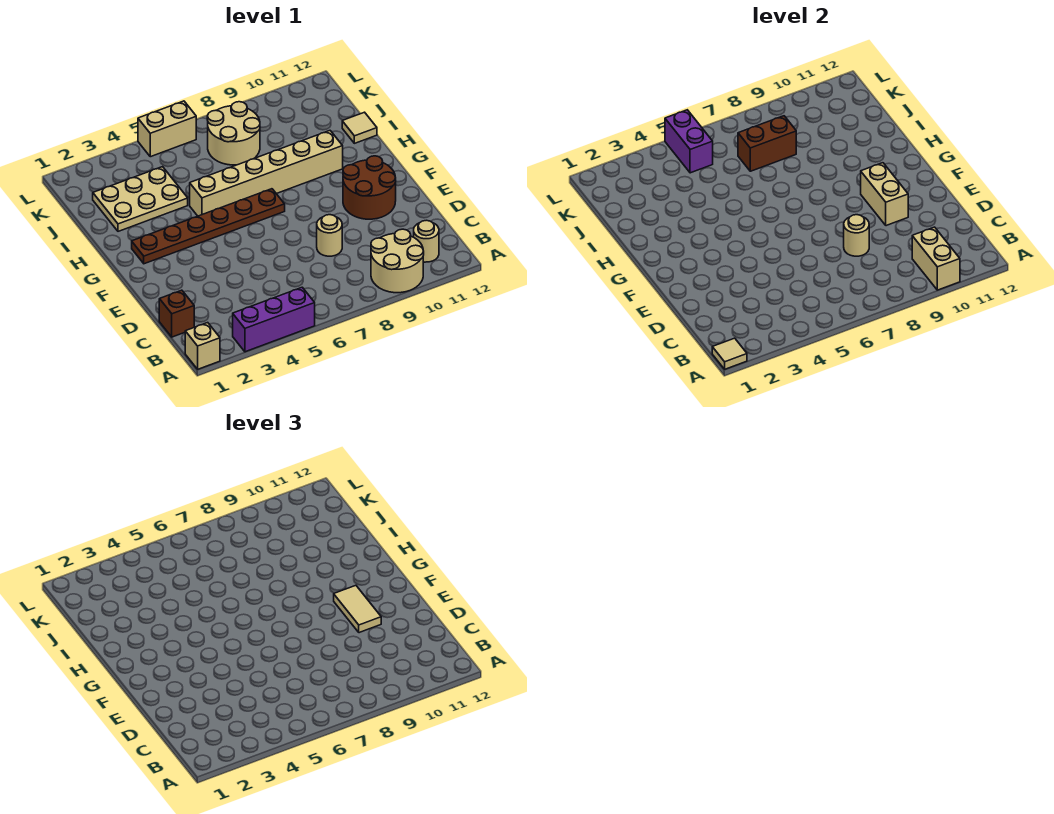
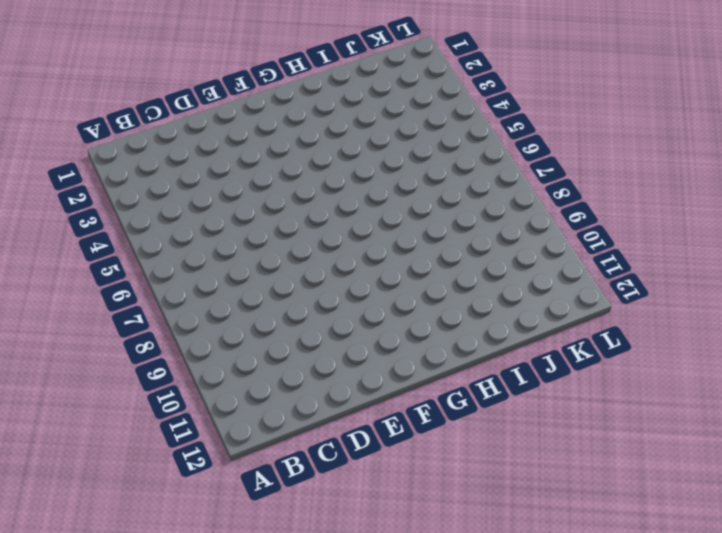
none -> tan brick A1 level 1
none -> purple brick A3:A5 level 1
none -> tan round brick A9:B10 level 1

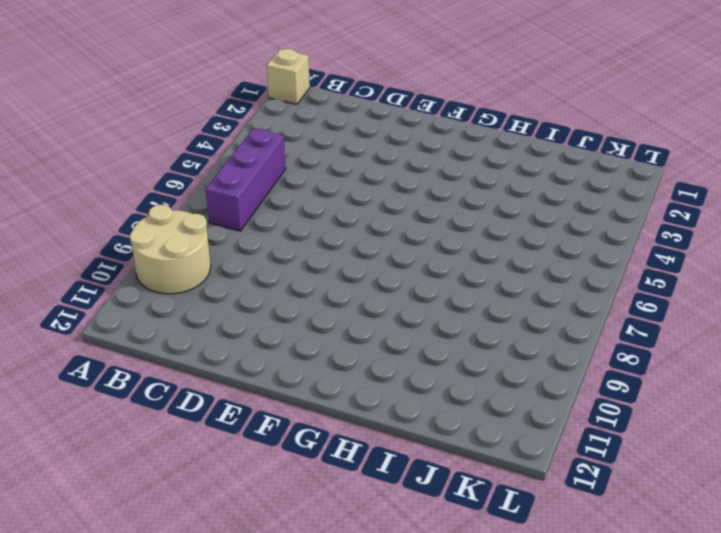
purple brick B5:B7 level 1 -> purple brick A3:A5 level 1
none -> tan round brick B11 level 1
none -> brown brick C1 level 1
none -> tan round brick D8 level 1

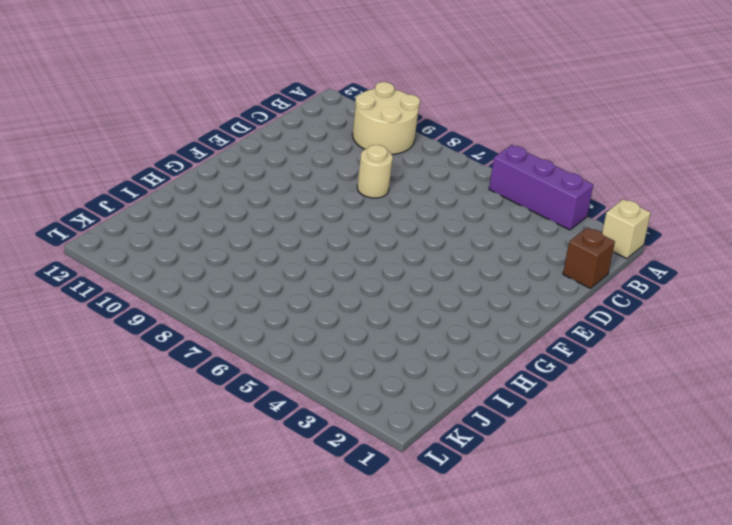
none -> tan round brick B11 level 1
none -> brown round brick E10:F11 level 1
none -> brown plate G2:G7 level 1

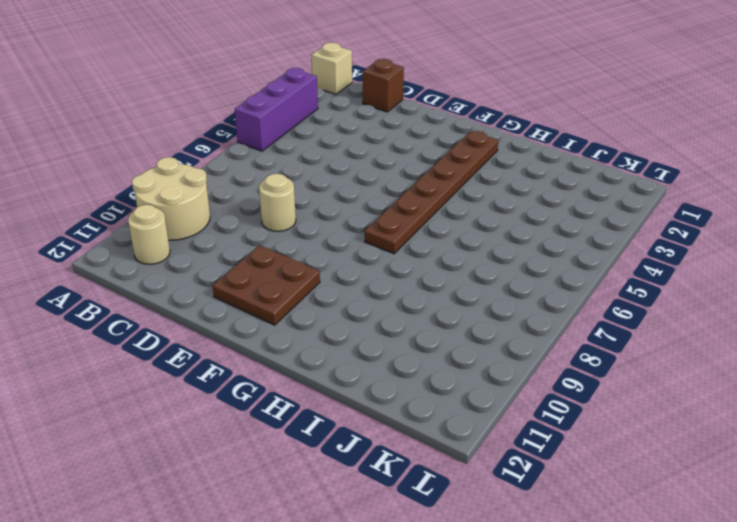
brown plate E10:F11 level 1 -> brown round brick E10:F11 level 1
none -> tan brick H5:H10 level 1
none -> tan plate I2:J4 level 1
none -> tan tile I12 level 1

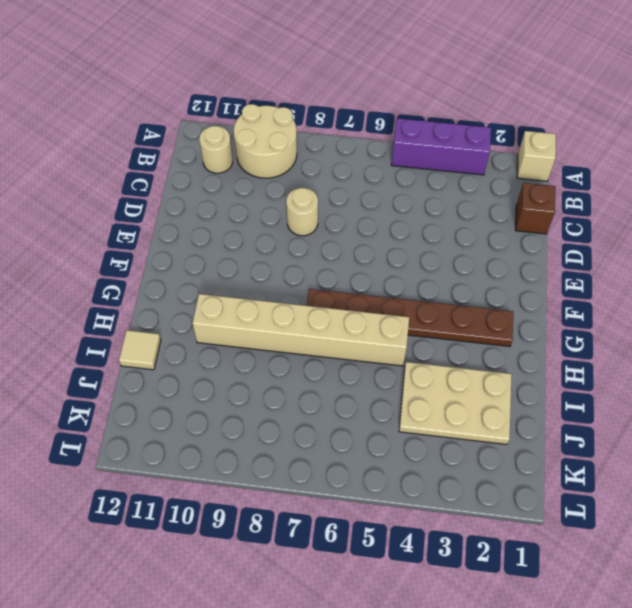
none -> brown round brick E10:F11 level 1
none -> tan round brick J7:K8 level 1
none -> tan brick L5:L6 level 1

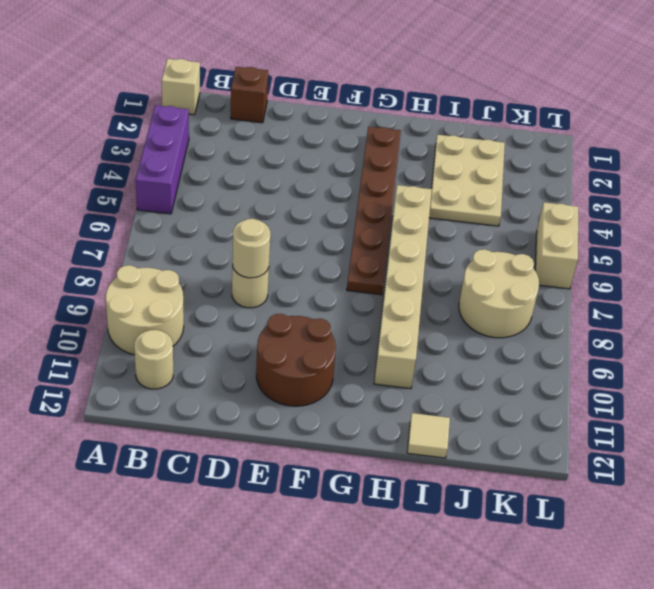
none -> tan tile A1 level 2
none -> tan brick A10:B10 level 2
none -> tan brick E10:F10 level 2

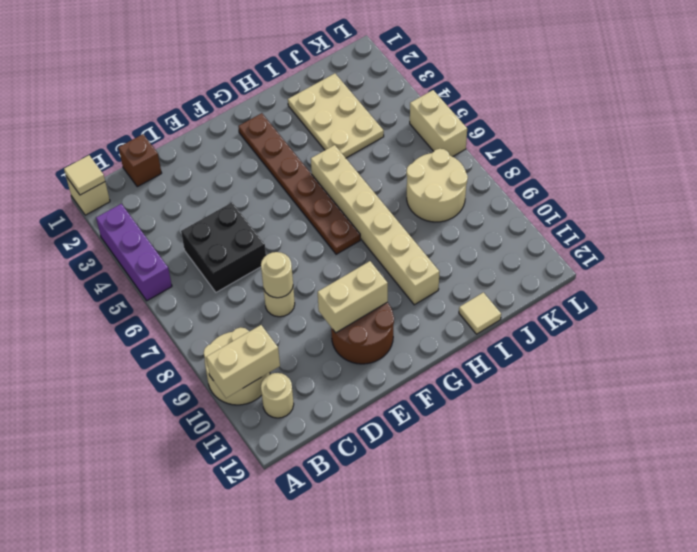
black brick C5:D6 level 1 -> none
none -> brown brick J7:J8 level 2
none -> purple brick K5:L5 level 2
none -> tan tile E10:F10 level 3

